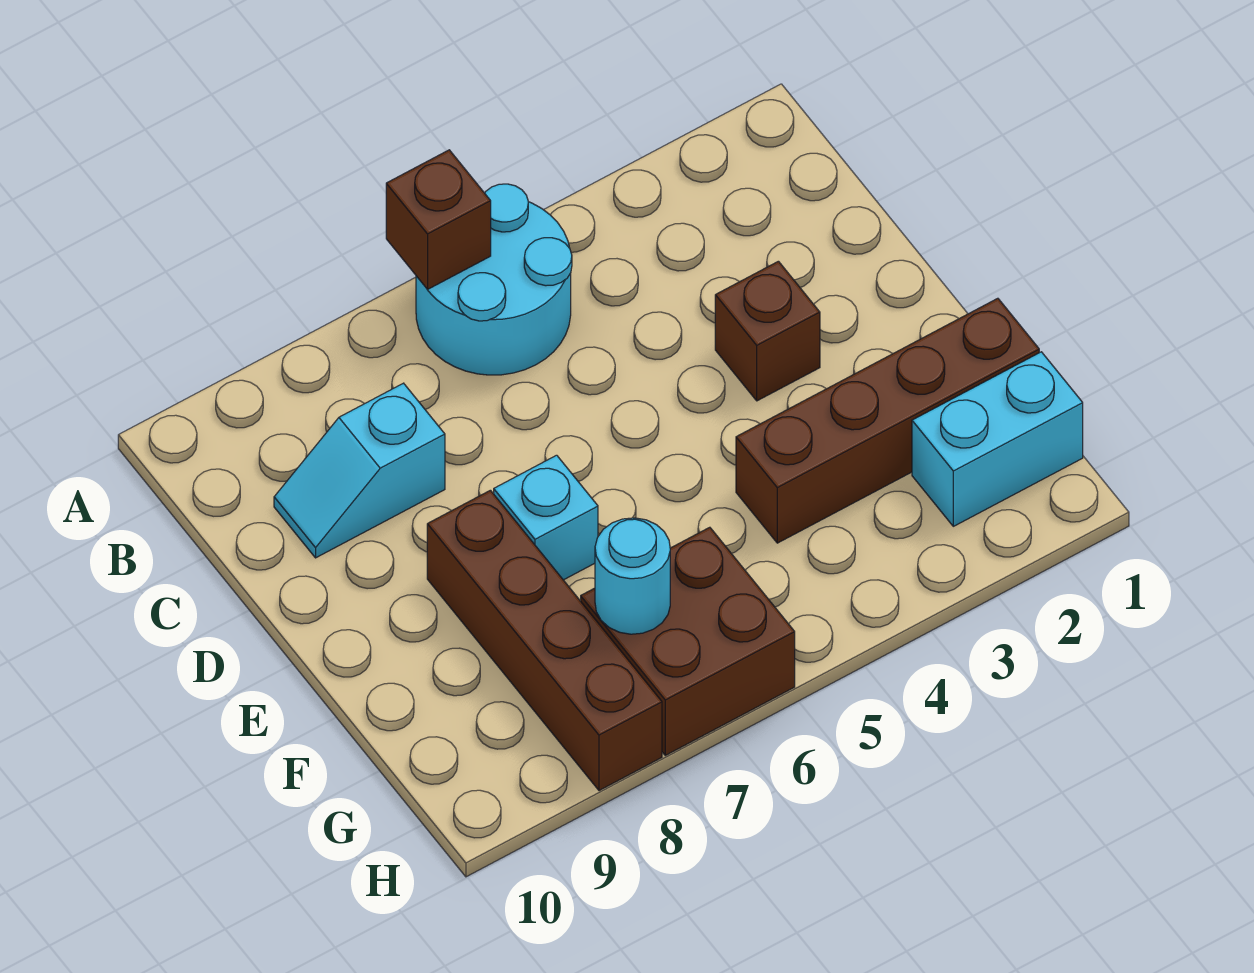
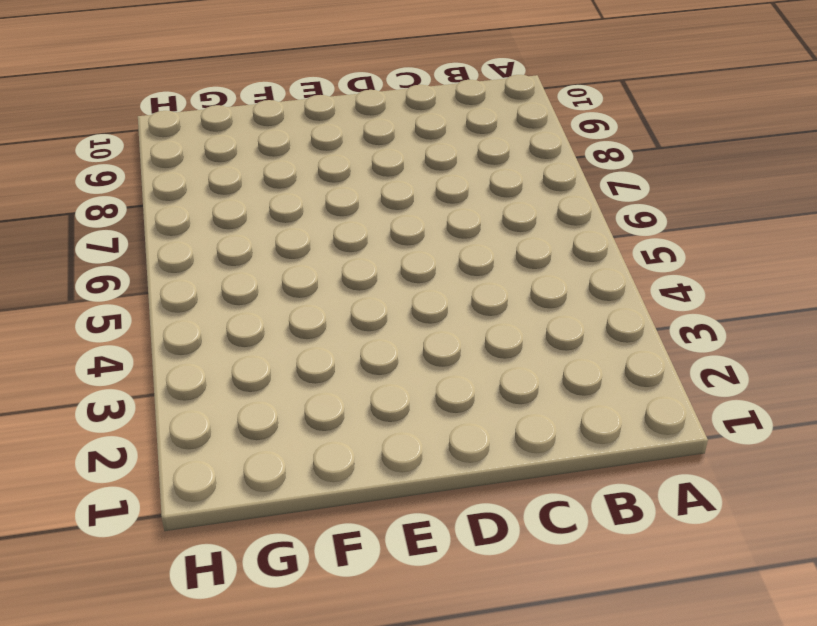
none -> cyan round brick A5:B6 level 1
none -> cyan slope C8:C9 level 1 top 8

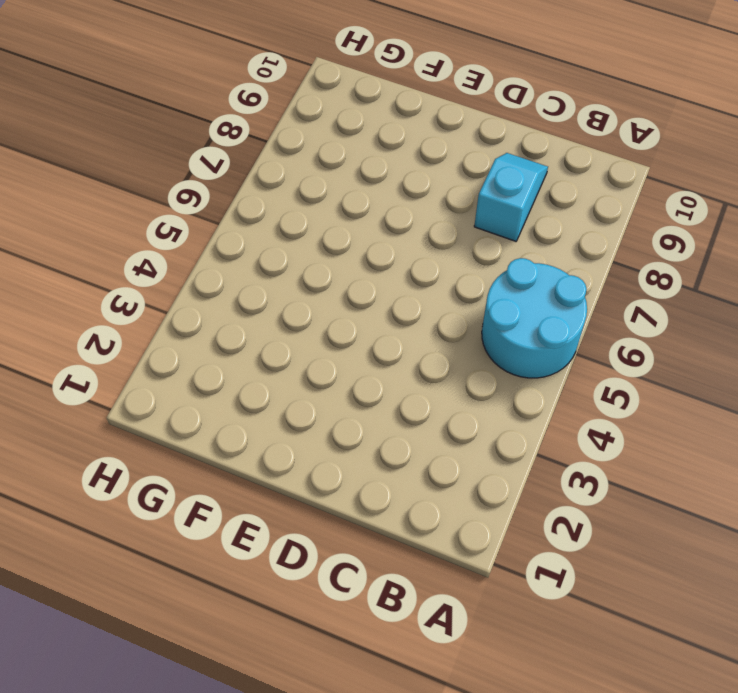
none -> brown brick D3 level 1
none -> cyan brick E7 level 1

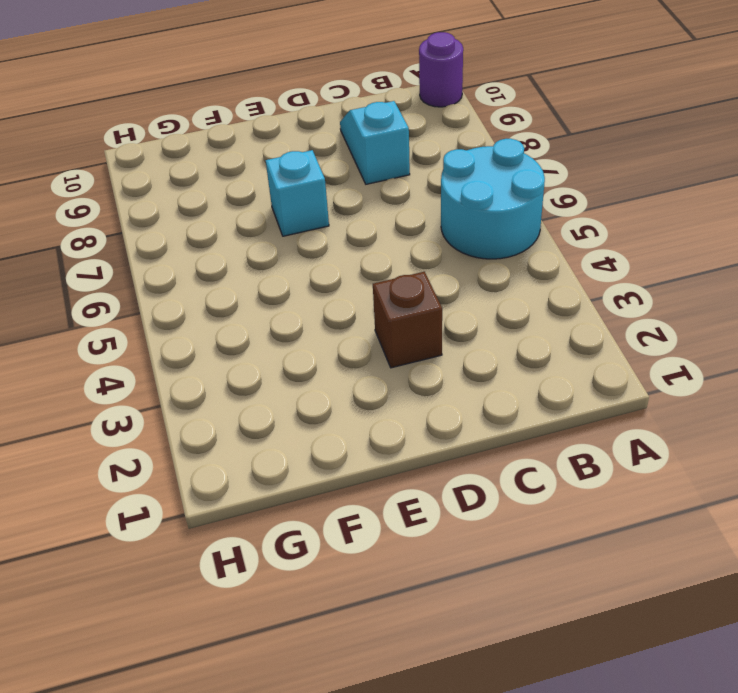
purple round brick A10 level 1 -> none
none -> brown brick E8:H8 level 1
none -> brown brick F1:F4 level 1

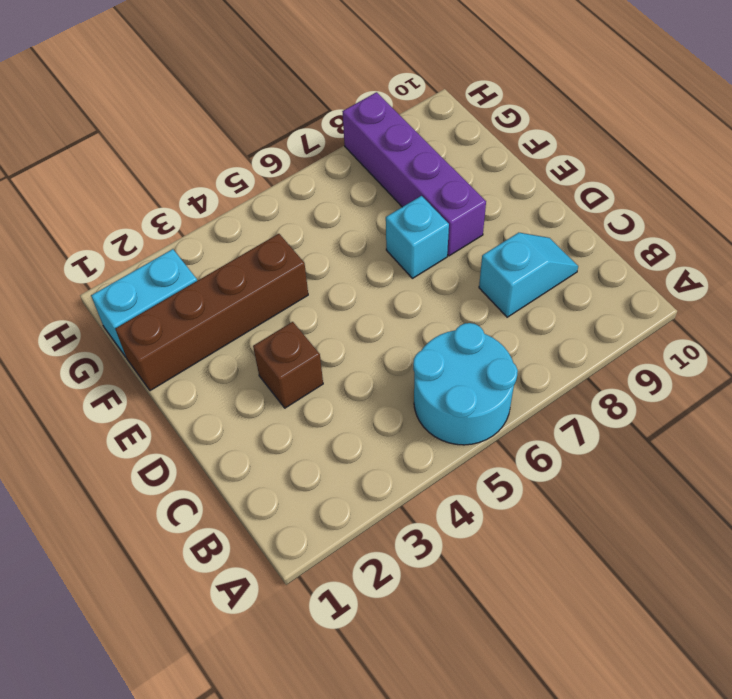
purple brick E8:H8 level 1 -> brown brick E8:H8 level 1
none -> brown brick G6:H7 level 1
none -> brown brick A6 level 2

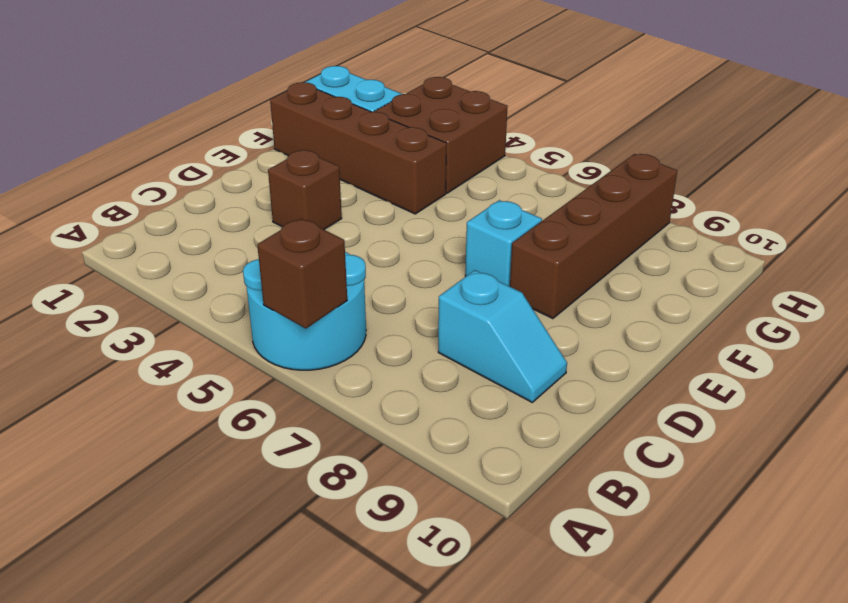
brown brick G3:H4 level 1 -> brown brick G6:H7 level 1
none -> cyan round brick G7 level 2

